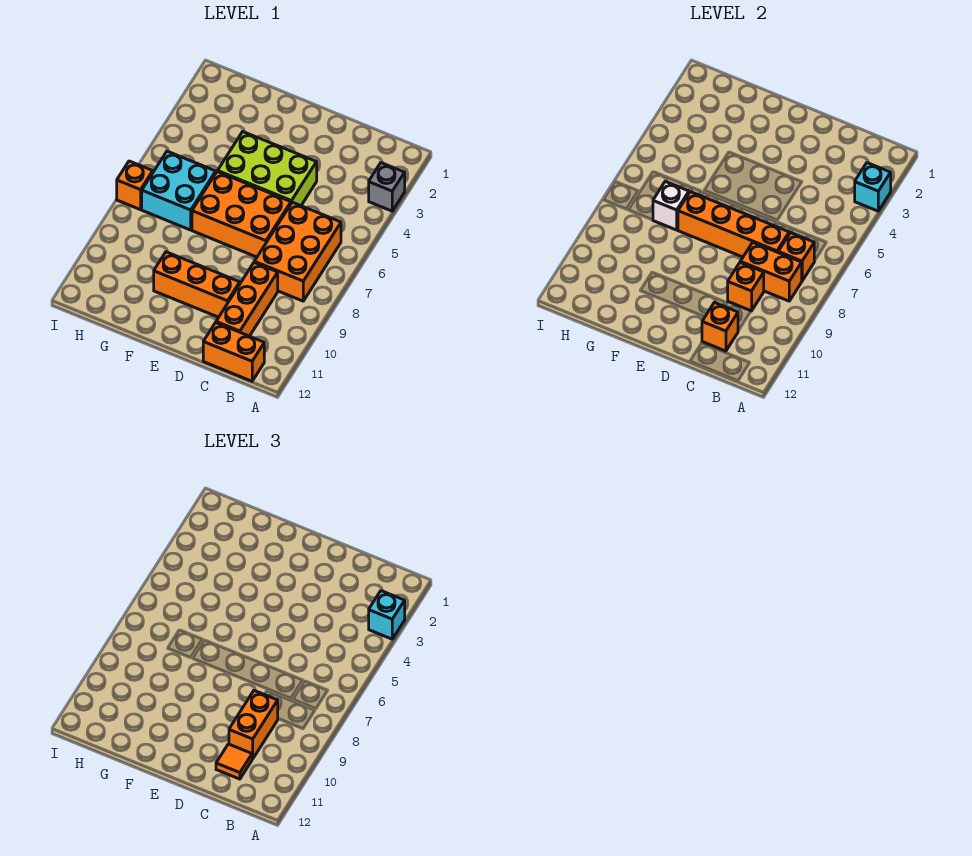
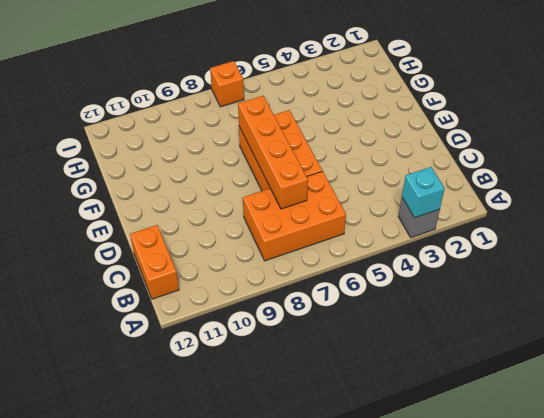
none -> orange brick C9:C11 level 1
none -> lime brick D4:F5 level 1
none -> orange brick D10:F10 level 1

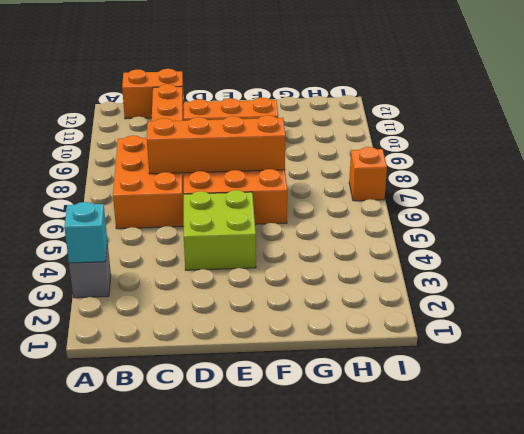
lime brick D4:E5 level 1 -> lime brick D4:F5 level 1
none -> cyan brick G6:H7 level 1
none -> orange brick B7 level 2
none -> orange brick B8:C8 level 2

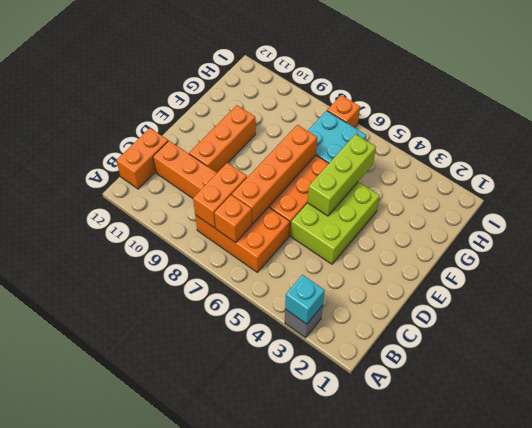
lime brick E5:G5 level 2 -> none
none -> orange brick C9 level 2
none -> orange brick C11 level 2
none -> white brick G7 level 2

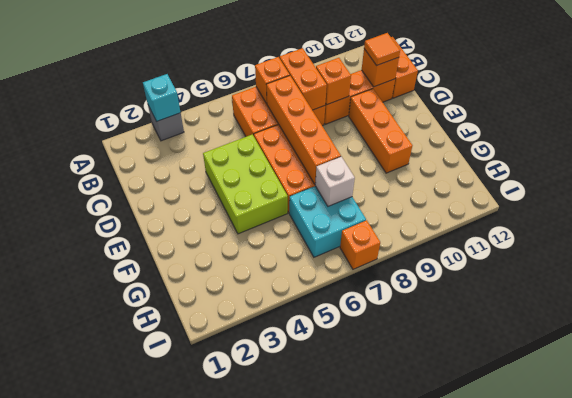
none -> cyan brick A3 level 3
none -> orange brick C9:C10 level 3

